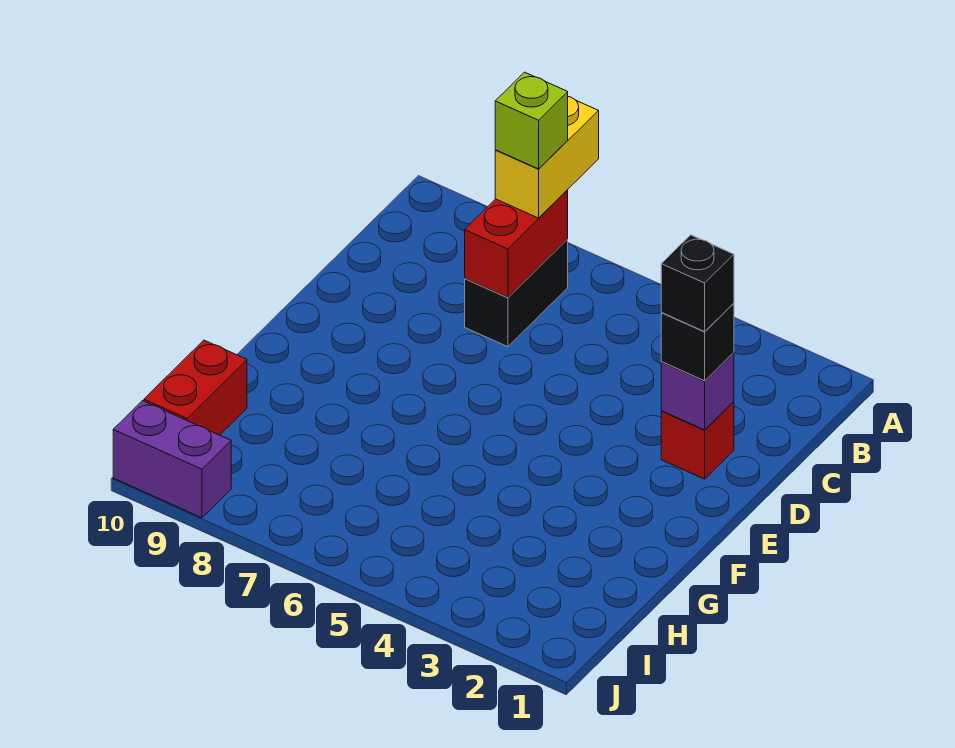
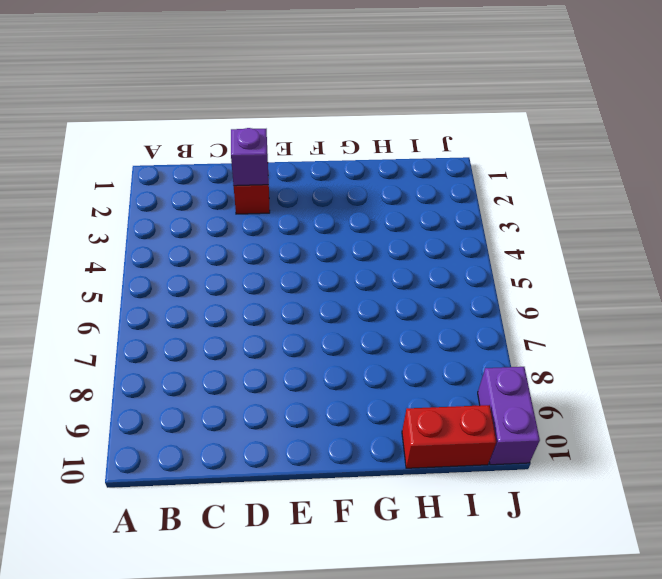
none -> black brick B7:C7 level 1
none -> red brick B7:C7 level 2

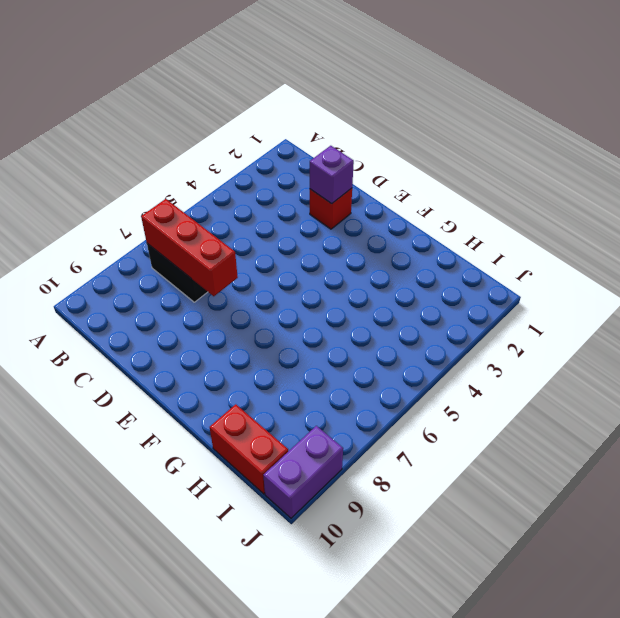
red brick B7:D7 level 2 -> red brick B7:C7 level 2
none -> yellow brick A7:B7 level 3
none -> black brick D2 level 3

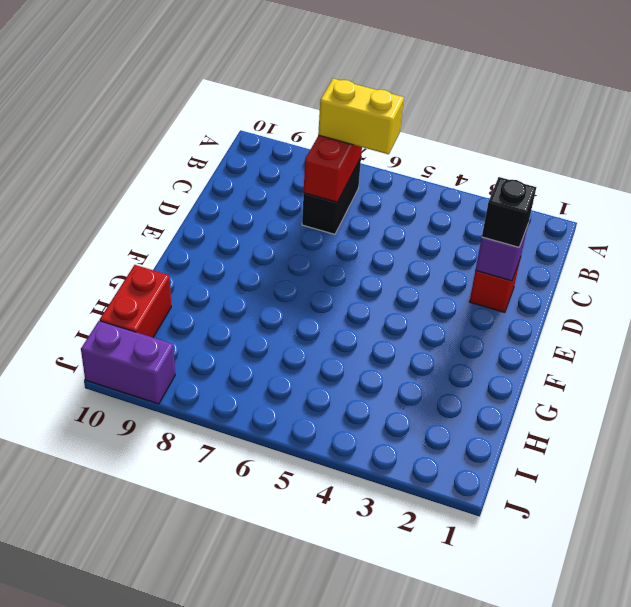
yellow brick B6:B7 level 3 -> yellow brick A7:B7 level 3
none -> lime brick B7 level 4
none -> black brick D2 level 4

